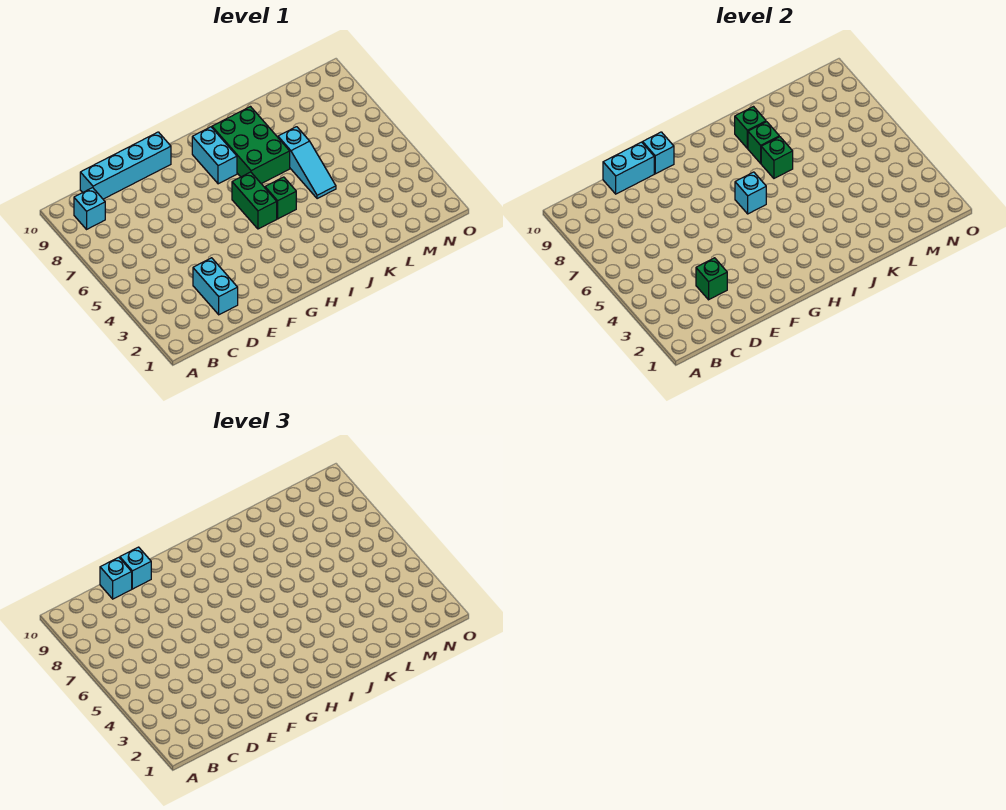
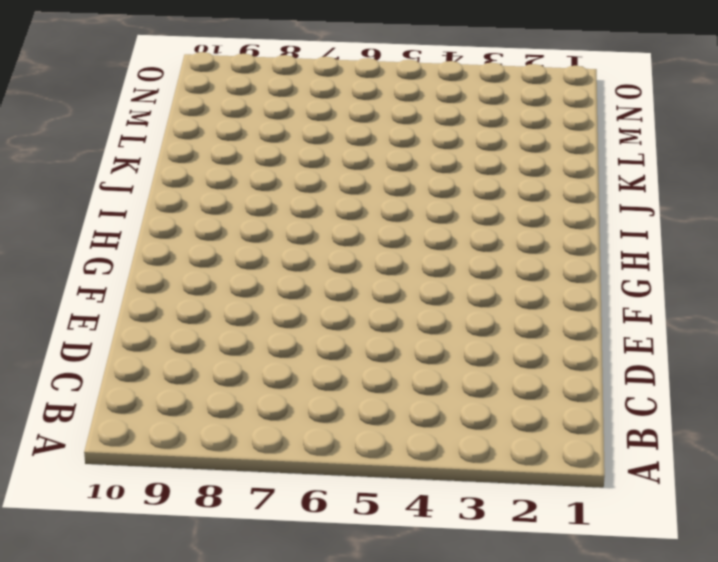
none -> cyan brick B9 level 1
none -> cyan brick C10:F10 level 1
none -> cyan brick D2:D3 level 1

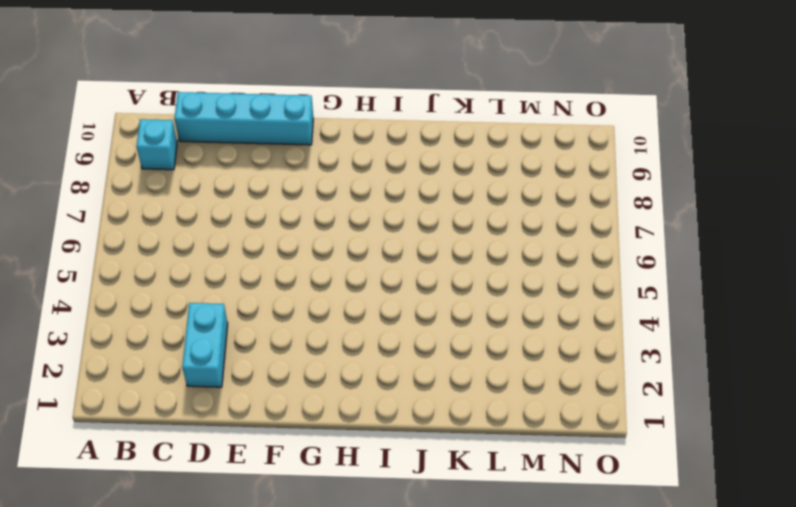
none -> green brick H5:H6 level 1
none -> cyan brick H8:H9 level 1
none -> green brick I5 level 1

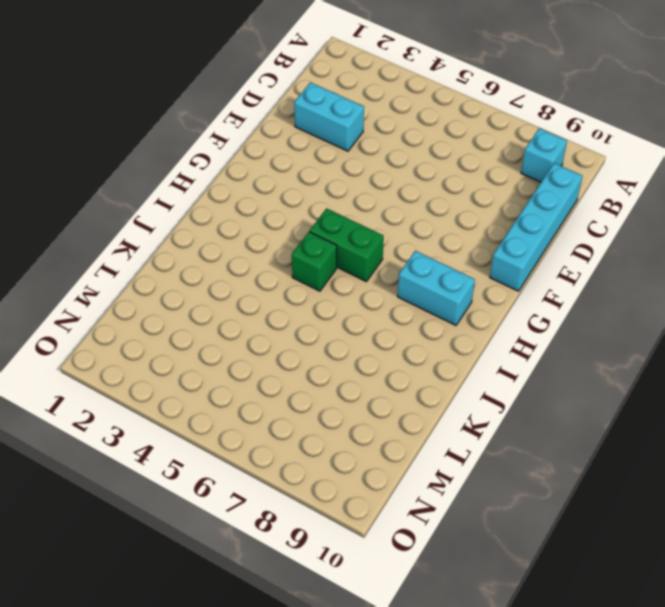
none -> green brick I7:J9 level 1
none -> cyan slope K5:K7 level 1 top 7
none -> green brick D3 level 2

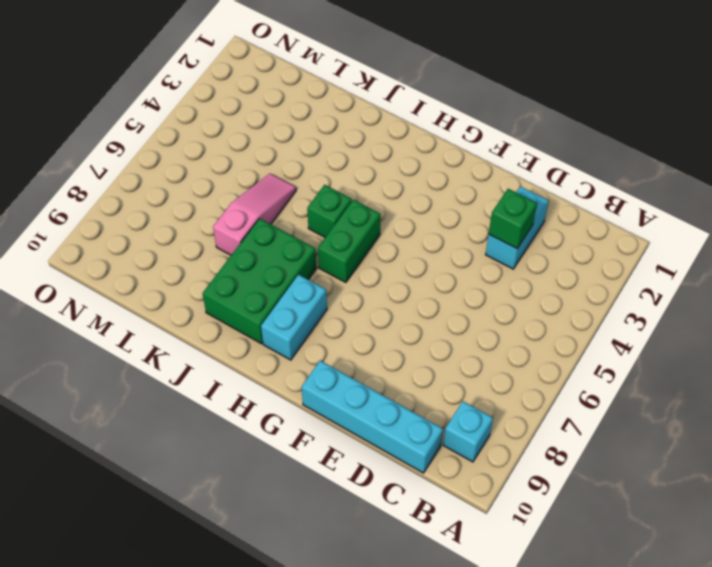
pink slope K5:K7 level 1 top 7 -> cyan slope K5:K7 level 1 top 7
none -> cyan brick D10:E10 level 2
none -> cyan brick F10 level 2
none -> cyan brick H6 level 2

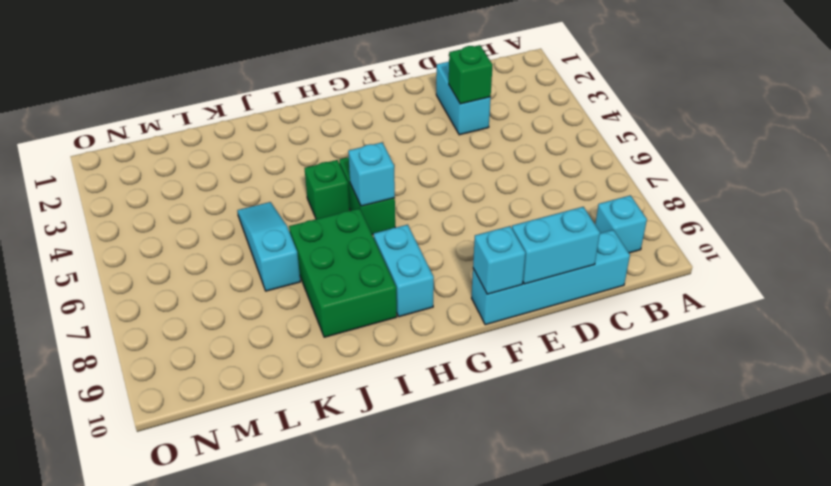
none -> green brick J7 level 2
none -> green brick J8 level 2
none -> green brick J9 level 2

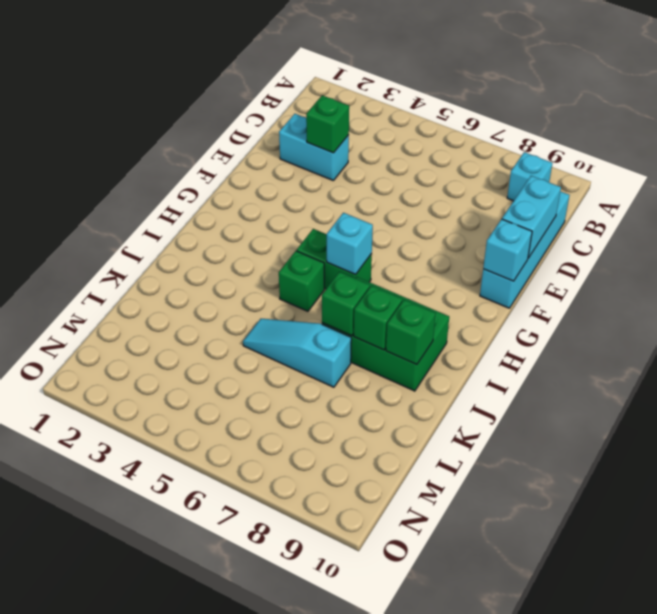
none -> cyan brick H8:H9 level 1
none -> cyan brick D10 level 3
none -> cyan brick E10 level 3

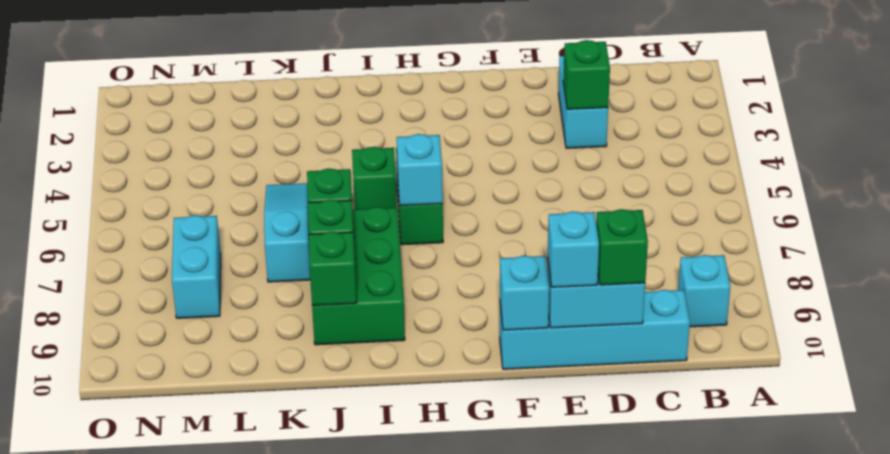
green brick D10 level 3 -> cyan brick D10 level 3
cyan brick M7:M8 level 1 -> cyan brick H8:H9 level 1

